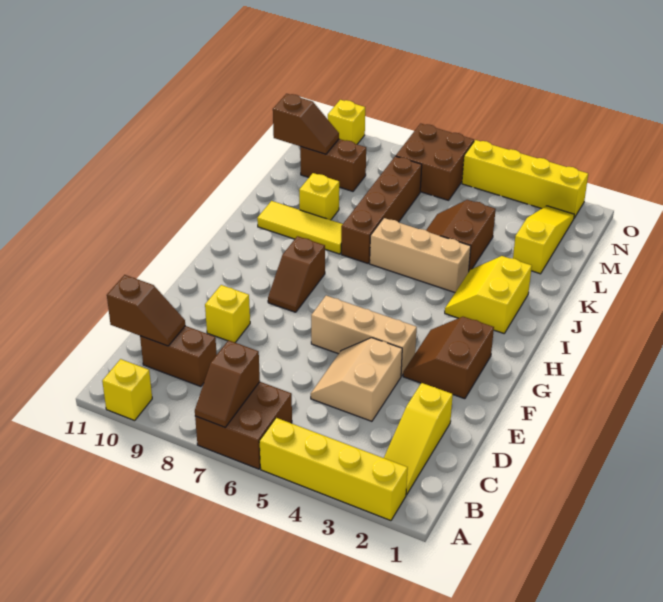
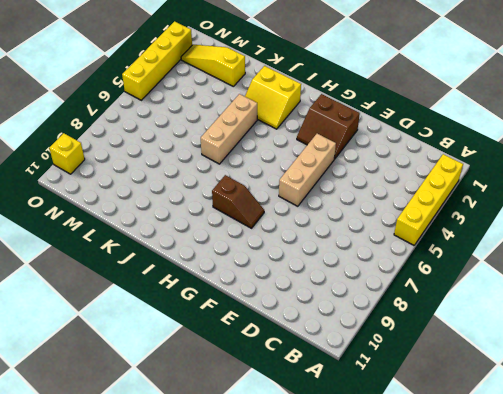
none -> brown brick A6:B7 level 1
none -> yellow brick A10 level 1
none -> yellow slope B2:D2 level 1 top D

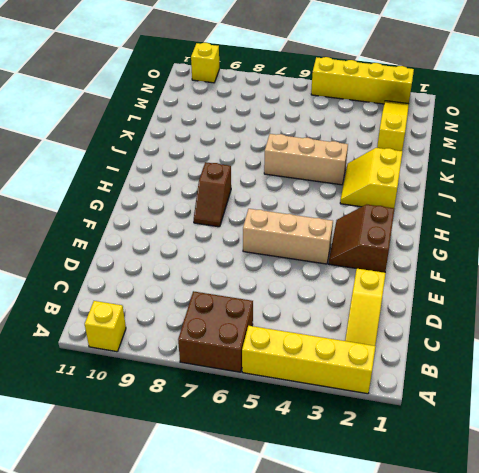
none -> brown brick C9:C10 level 1
none -> tan slope D4:E5 level 1 top 4
none -> yellow brick E9 level 1

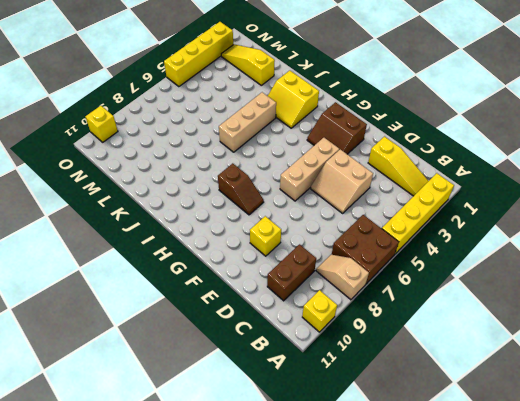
tan slope A8:B8 level 1 top A -> none
none -> brown brick J7:M7 level 1
none -> yellow tile J8:J10 level 1
none -> brown slope K4:L5 level 1 top 4

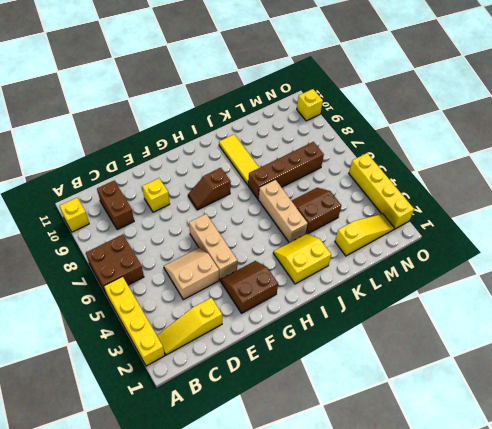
none -> yellow brick K9 level 1
none -> brown brick M9:M10 level 1
none -> brown brick N6:O7 level 1

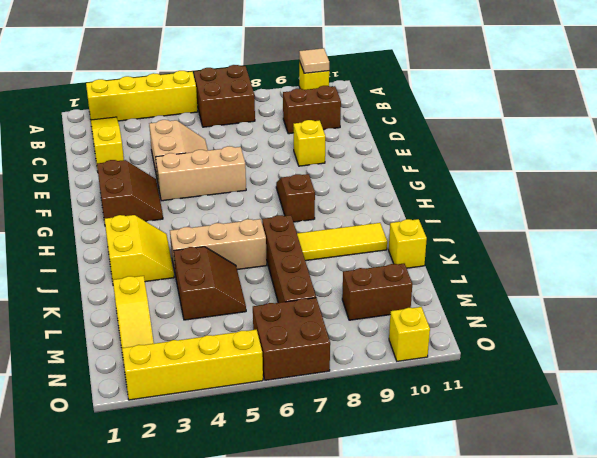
tan tile A10 level 2 -> none
yellow brick K11 level 1 -> yellow brick K9 level 1
none -> brown slope A7:B7 level 2 top B
none -> brown slope C10:C11 level 2 top 11
none -> brown slope M10:M11 level 2 top 11

